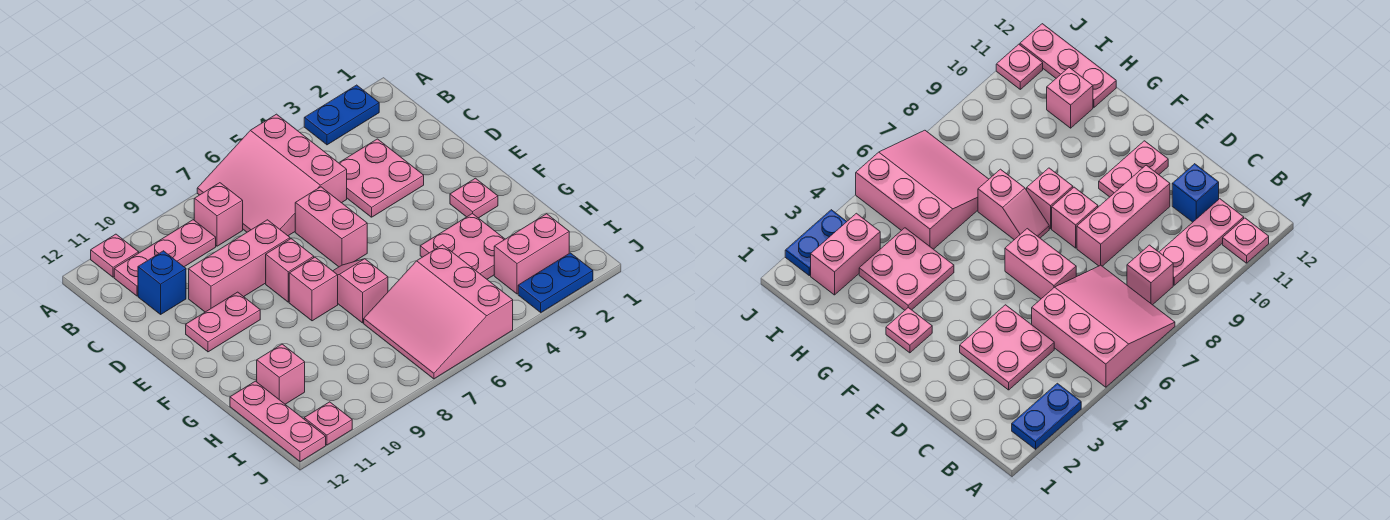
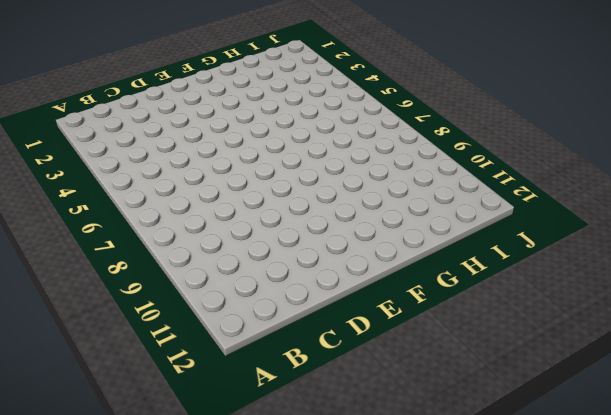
none -> blue plate A2:A3 level 1
none -> pink slope A5:C7 level 1 top 5
none -> pink plate A11 level 1

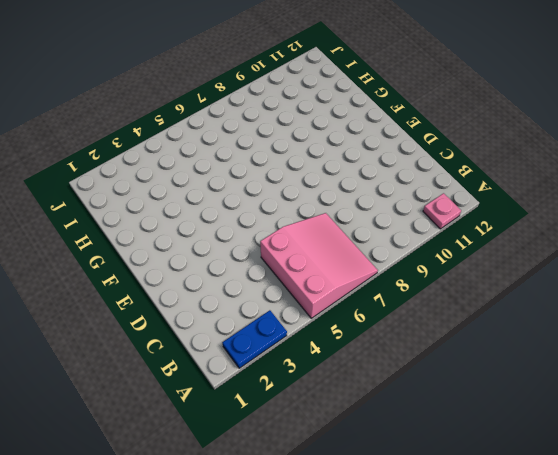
none -> pink brick B8 level 1
none -> pink plate B9:B11 level 1
none -> pink plate C3:D4 level 1

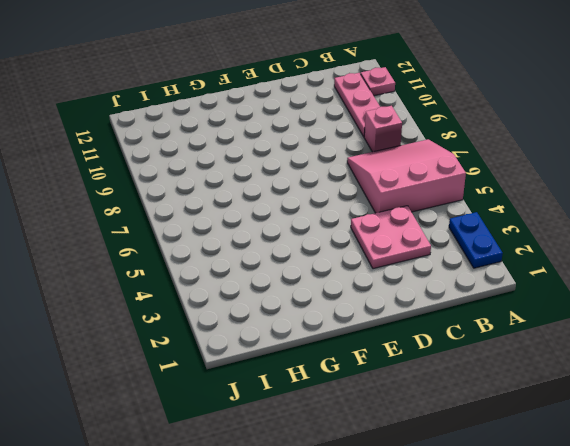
none -> blue brick C11 level 1
none -> pink brick D6:E6 level 1
none -> pink brick D8:D10 level 1

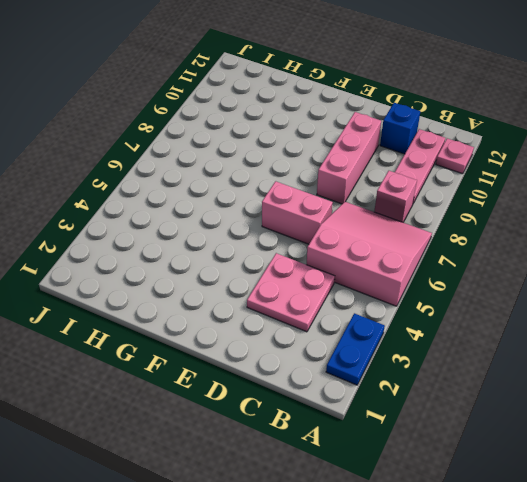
none -> pink brick E8 level 1
none -> pink plate E10:E11 level 1
none -> pink plate F2 level 1

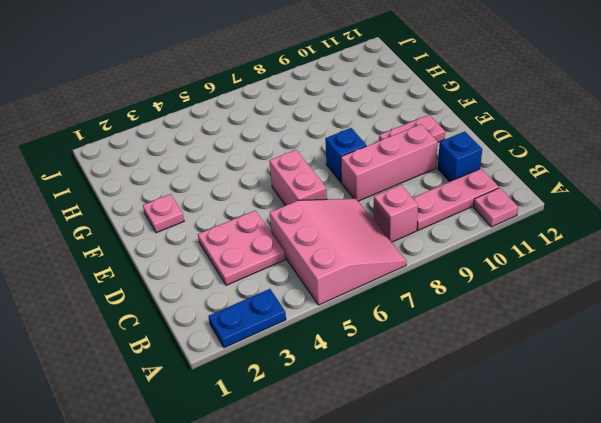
blue brick E8 level 1 -> pink brick E8 level 1
none -> pink slope F7:G7 level 1 top G
none -> pink brick F8 level 1
none -> pink plate G3:H4 level 1

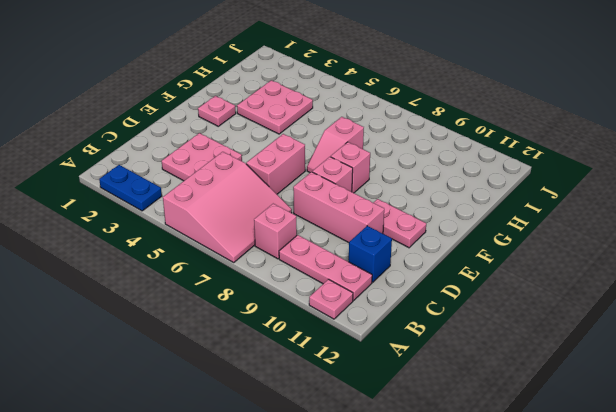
none -> pink slope H5:J7 level 1 top 5
none -> pink brick H11 level 1
none -> pink plate H12:J12 level 1

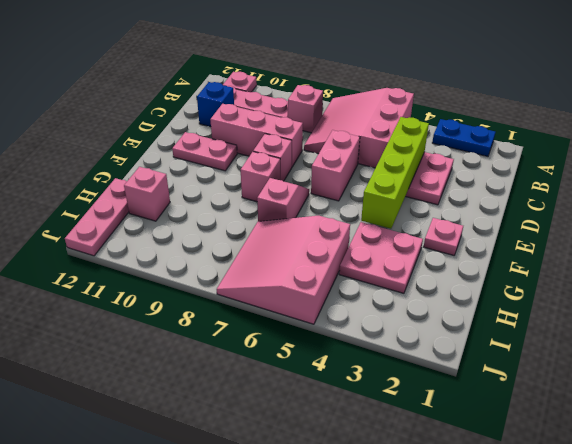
lime brick C4:F4 level 2 -> none
none -> pink brick I2:I3 level 1
none -> blue plate J2:J3 level 1
none -> pink plate J11 level 1

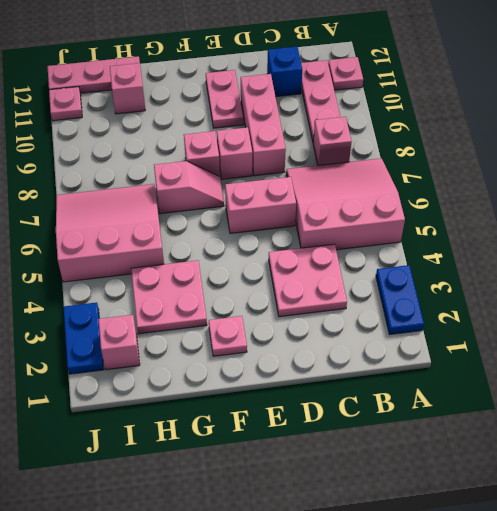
pink brick I2 level 1 -> pink brick I2:I3 level 1

